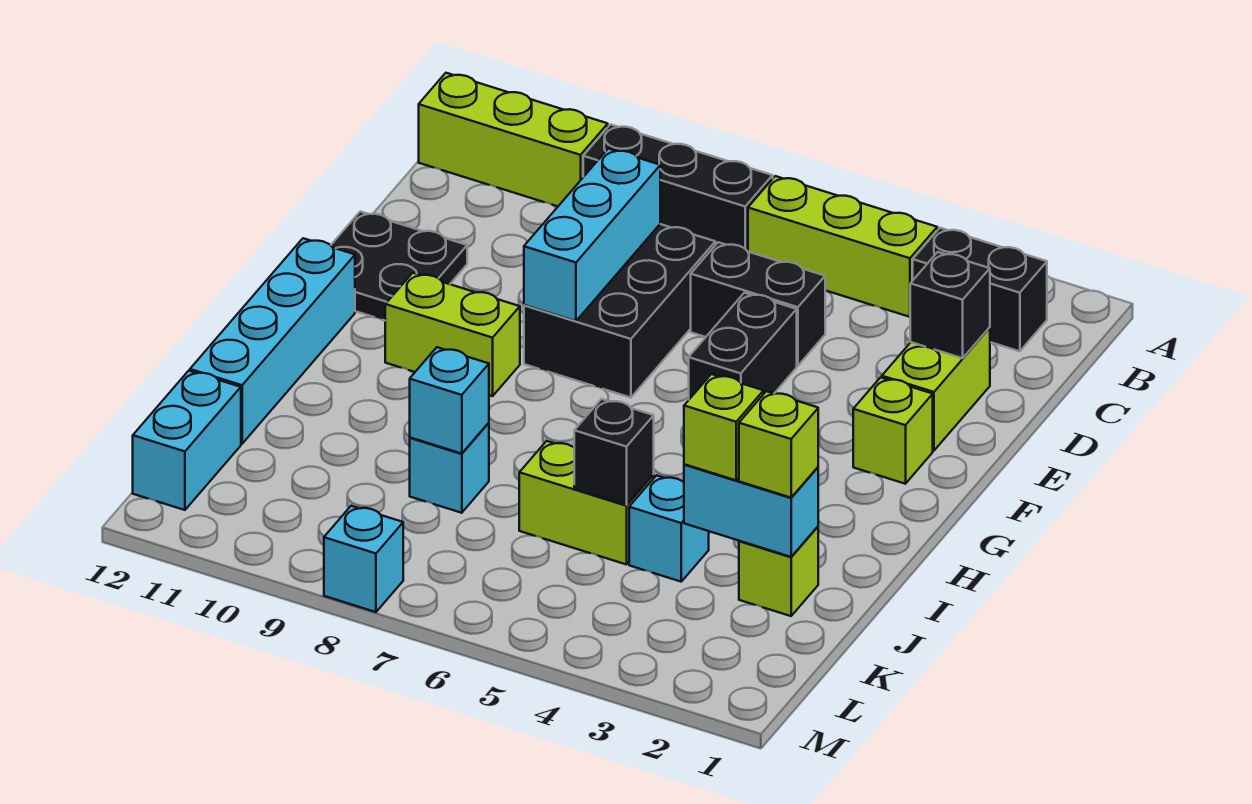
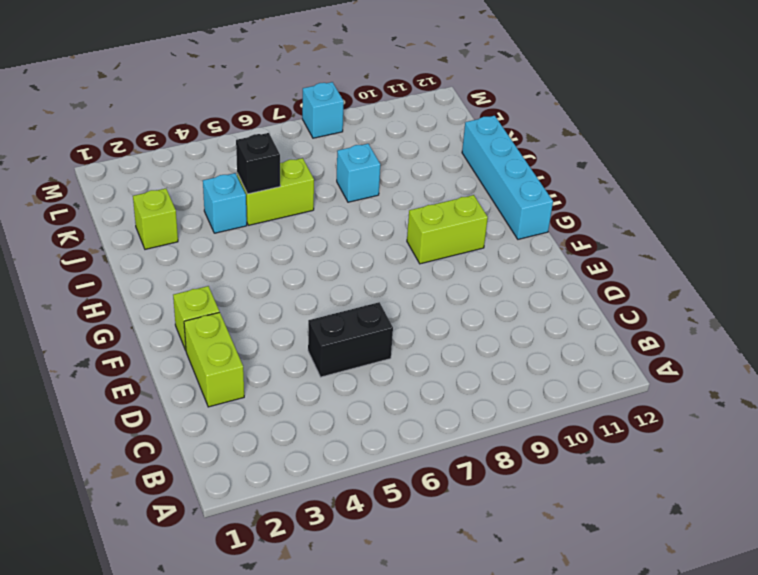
none -> black brick B2:B3 level 1
none -> lime brick B4:B6 level 1
none -> black brick B7:B9 level 1

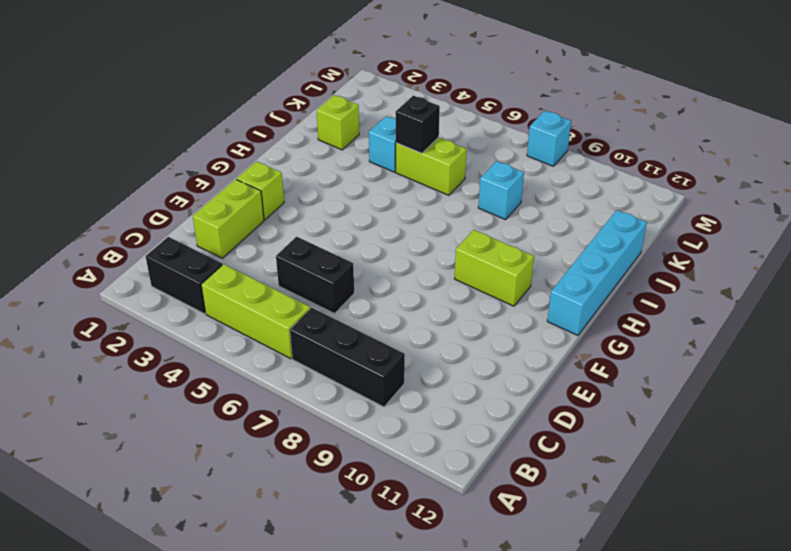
none -> lime brick B10:B12 level 1
none -> black brick D7:F8 level 1
none -> black brick E5:F5 level 1

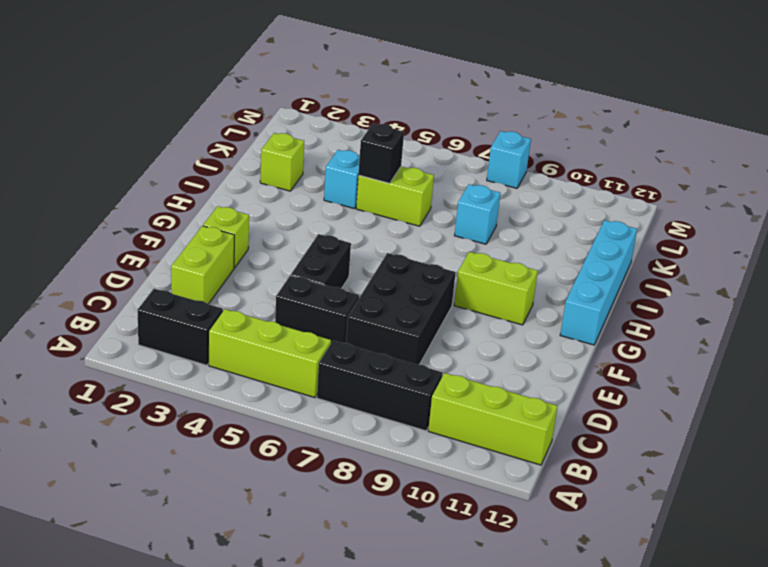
none -> black plate E11:F12 level 1
none -> cyan brick K12:L12 level 1
none -> black brick D2 level 2

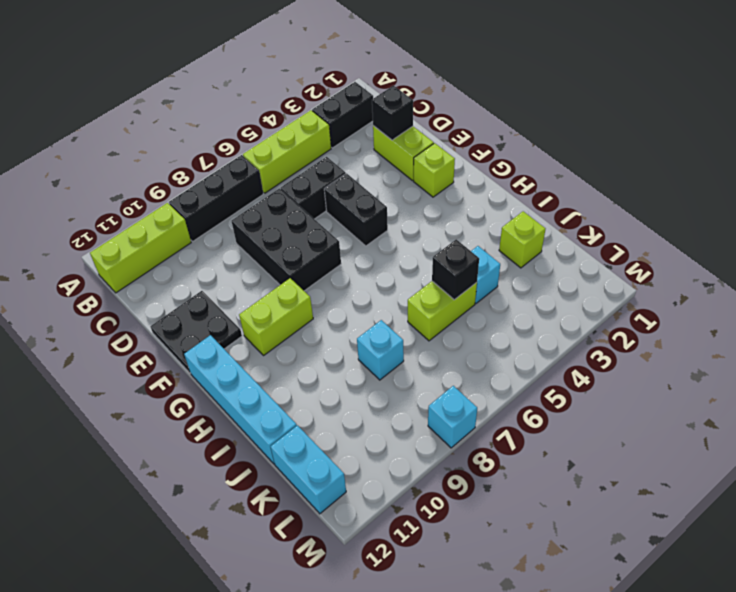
none -> cyan brick D8:F8 level 2
none -> cyan brick J2:J3 level 2
none -> cyan brick J8 level 2

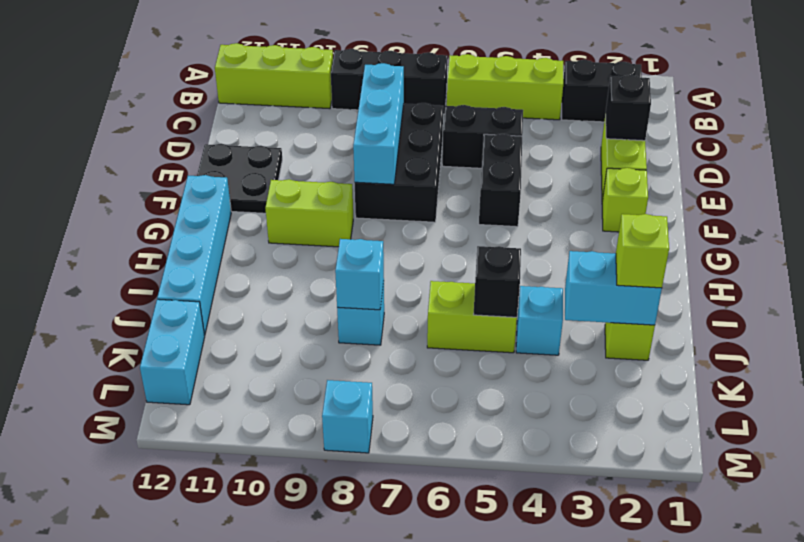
none -> lime brick J3 level 3

